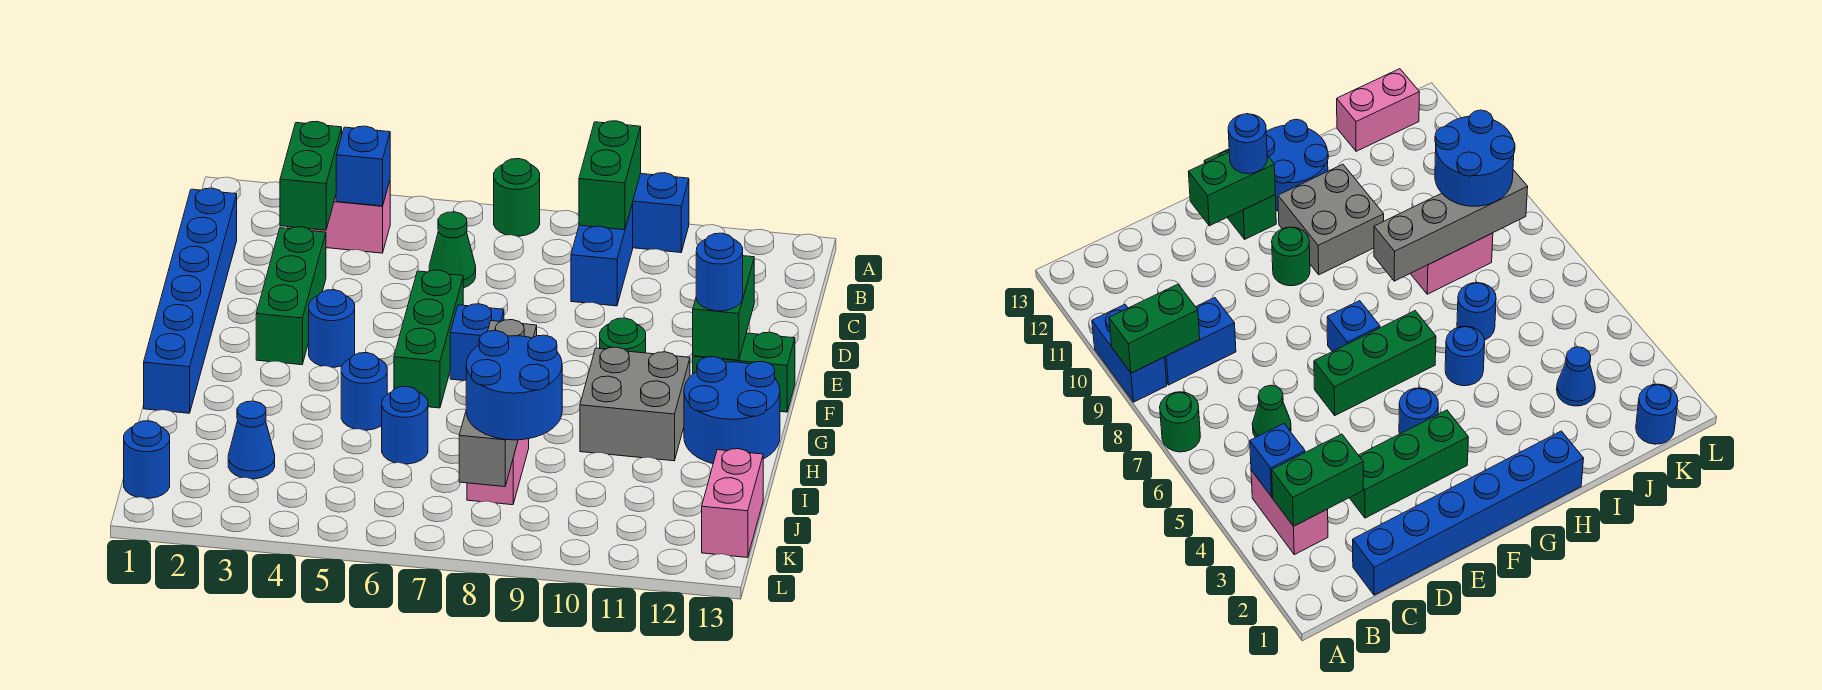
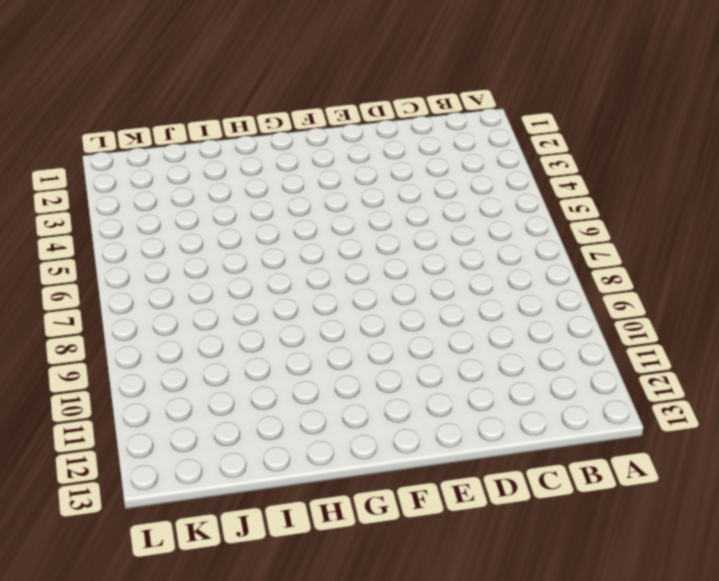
none -> green round brick A7 level 1
none -> blue brick A9:A10 level 1
none -> pink brick B3:B4 level 1

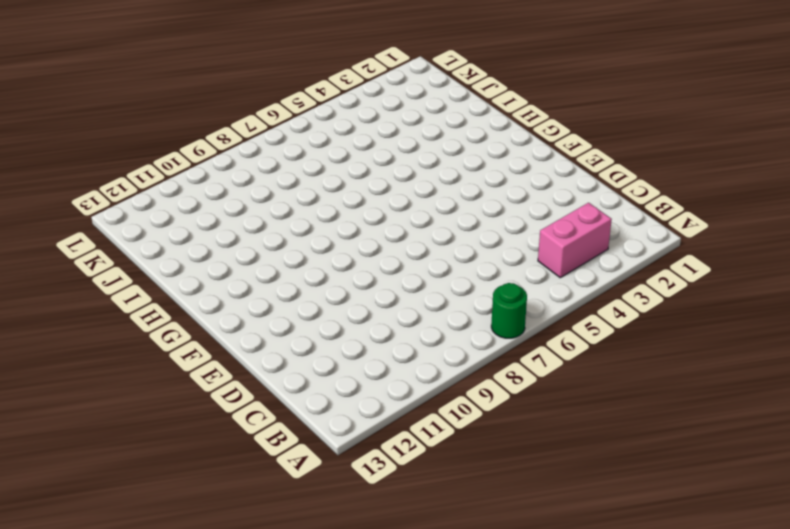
none -> blue brick A9:A10 level 1
none -> blue brick B9:C9 level 1
none -> blue brick C1:H1 level 1

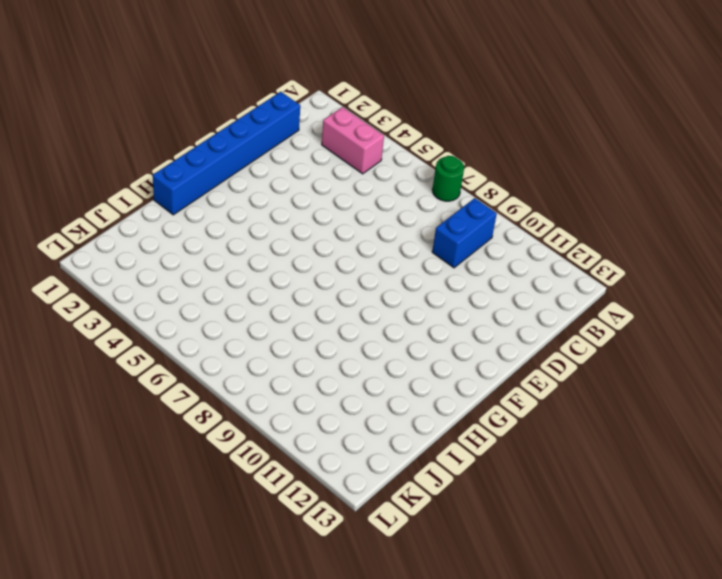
none -> blue brick A9:A10 level 1
none -> green cone C6 level 1
none -> green brick D3:F3 level 1

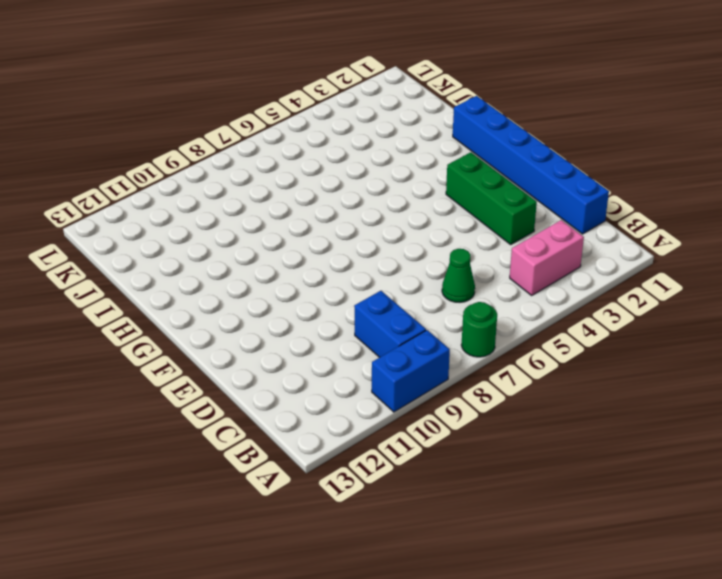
none -> green brick E6:G6 level 1
none -> blue round brick F4 level 1
none -> blue brick F7 level 1

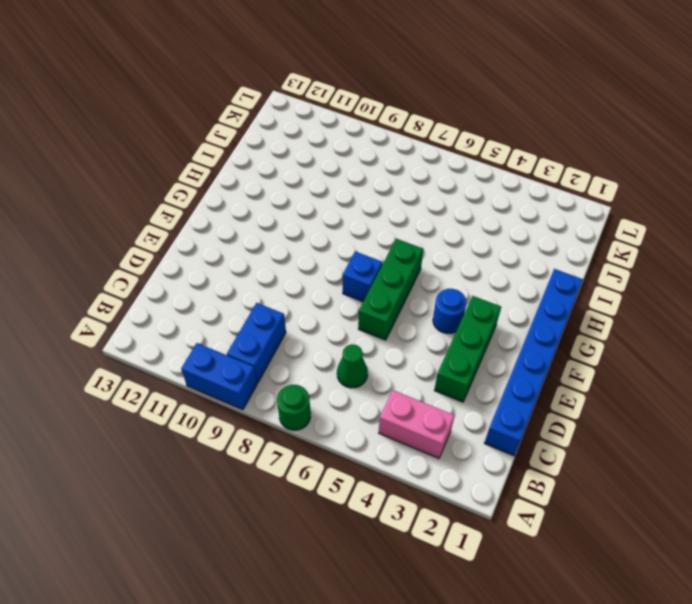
none -> green round brick F10 level 1
none -> green brick F12:F13 level 1
none -> grey brick G10:H11 level 1

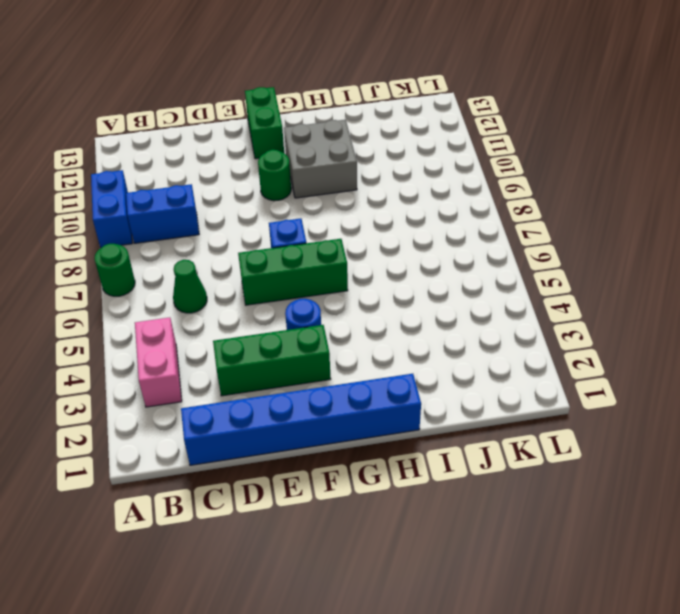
none -> blue round brick G12:H13 level 1
none -> blue round brick H5 level 1
none -> blue round brick I6 level 1

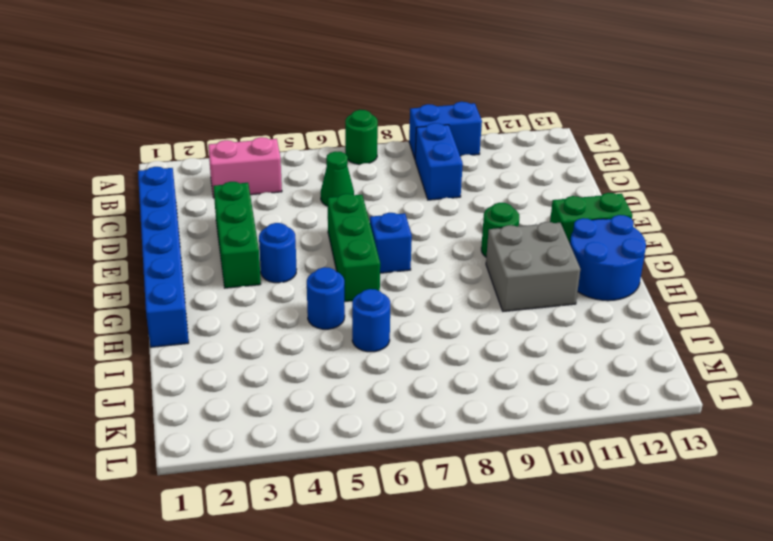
none -> pink brick I8:J8 level 1
none -> blue cone J3 level 1
none -> pink brick J13:K13 level 1

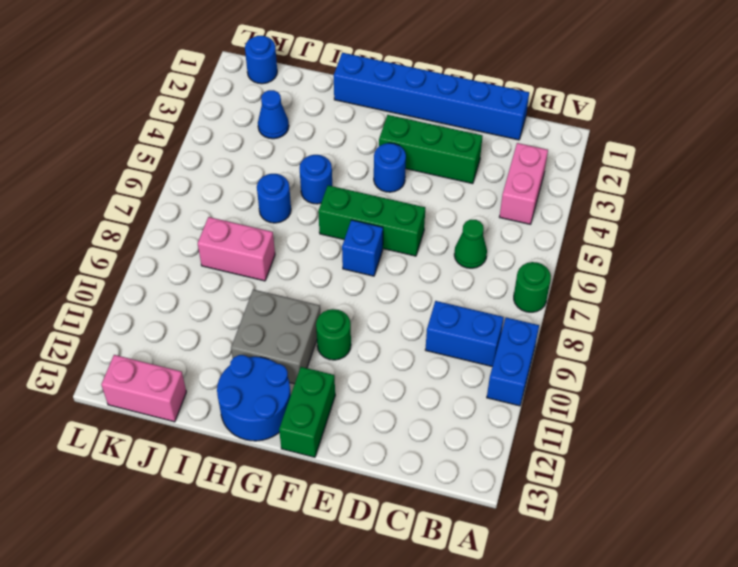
none -> green brick A9:B9 level 2
none -> green brick B3:C3 level 2
none -> blue brick B4 level 2

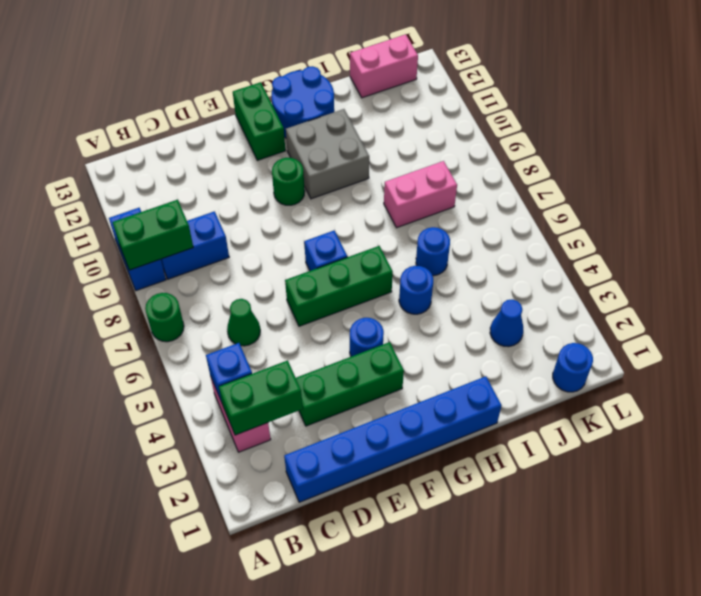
none -> green brick E12:F12 level 2
none -> grey brick H8:K8 level 2
none -> blue round brick F12 level 3

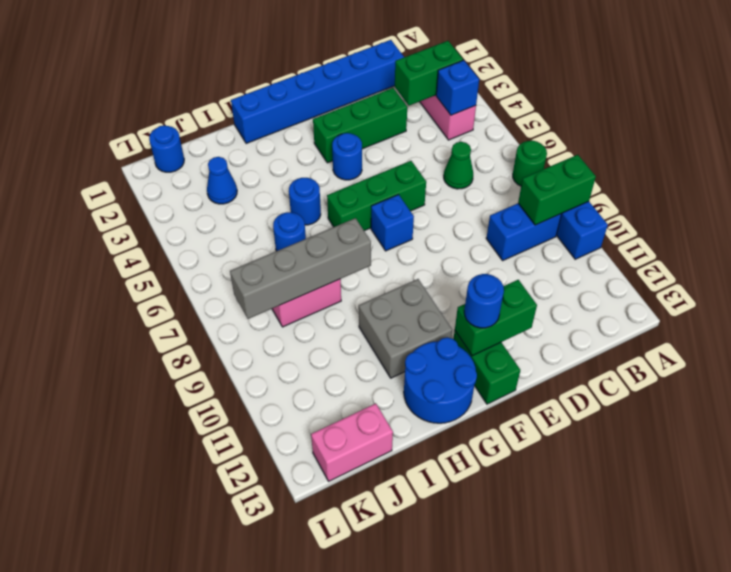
none -> green round brick F10 level 1
none -> blue round brick J8:K9 level 3

